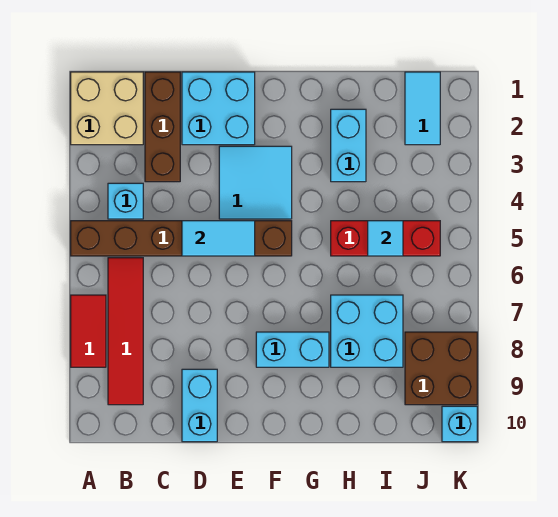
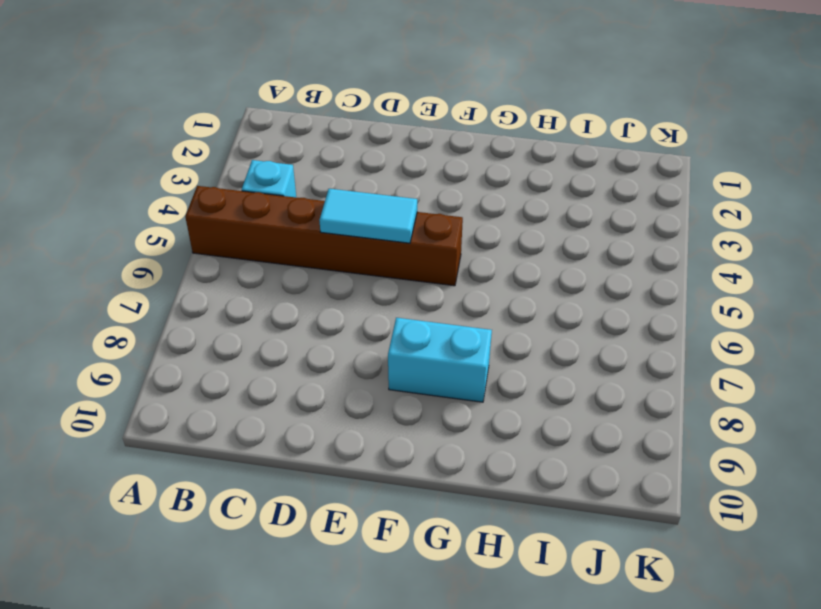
none -> tan brick A1:B2 level 1
none -> red tile A7:A8 level 1
none -> red tile B6:B9 level 1

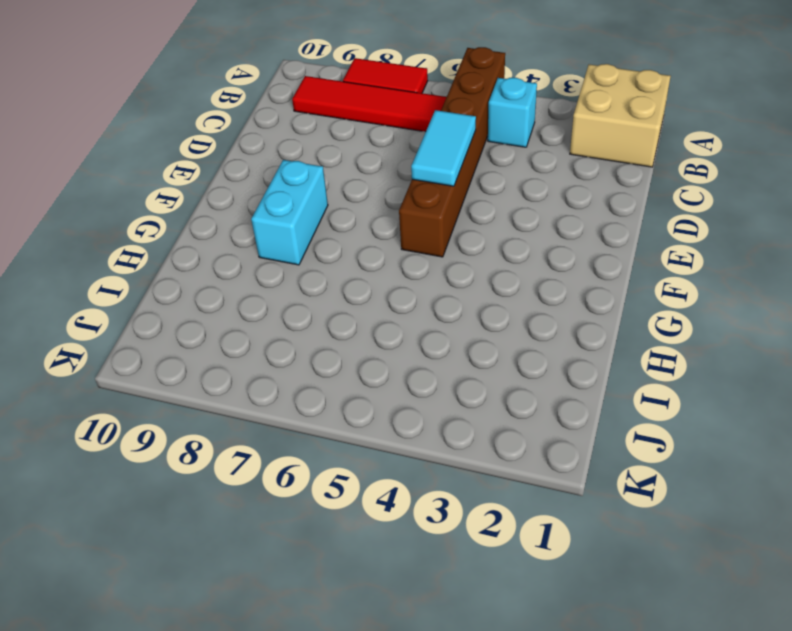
none -> brown brick C1:C3 level 1
none -> cyan brick D1:E2 level 1
none -> cyan brick D9:D10 level 1

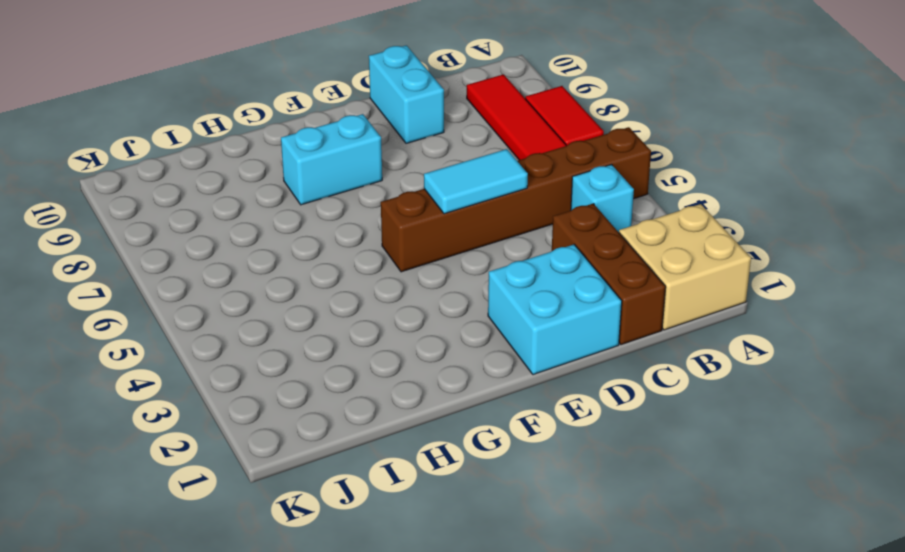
none -> cyan tile E3:F4 level 1
none -> cyan brick H2:H3 level 1
none -> red brick H5:J5 level 1

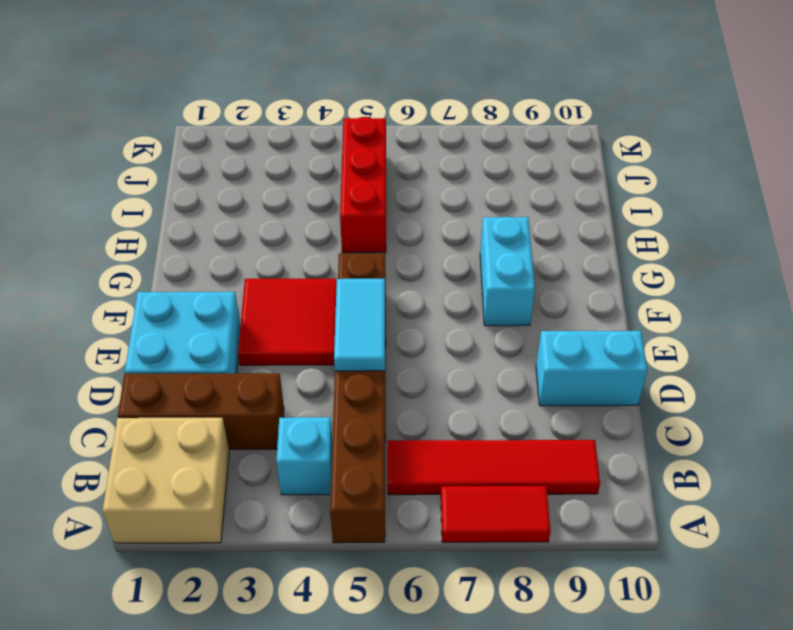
red tile E3:F4 level 1 -> cyan tile E3:F4 level 1
none -> cyan brick H2:H3 level 1
none -> cyan brick H7:I8 level 1
none -> cyan tile J1:J2 level 1

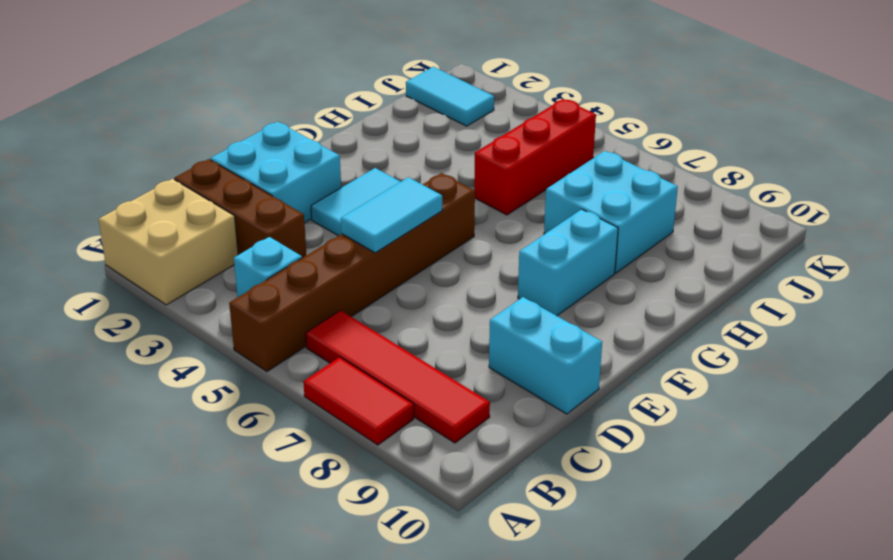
none -> cyan brick H2:H3 level 1
none -> brown brick J8:K9 level 1
none -> cyan brick K10 level 1

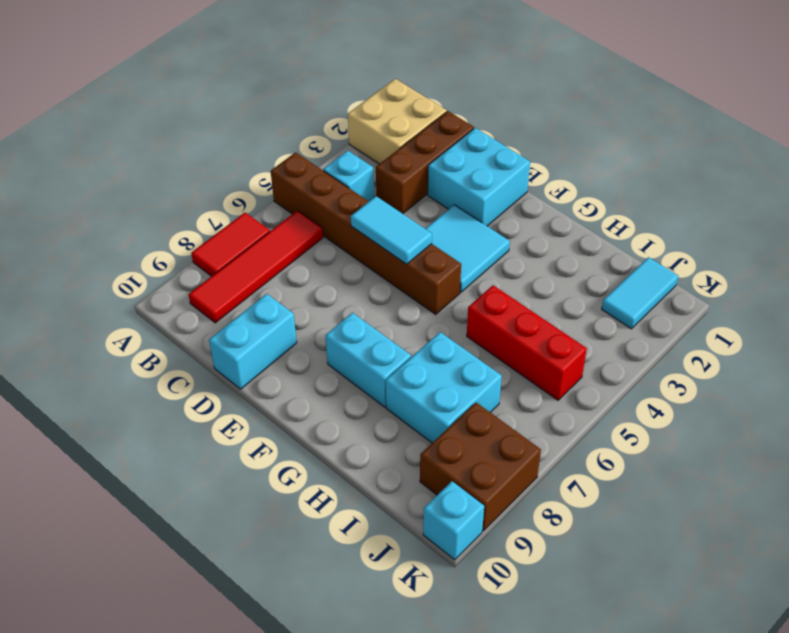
none -> cyan brick H2:H3 level 1
none -> cyan tile I5 level 2

